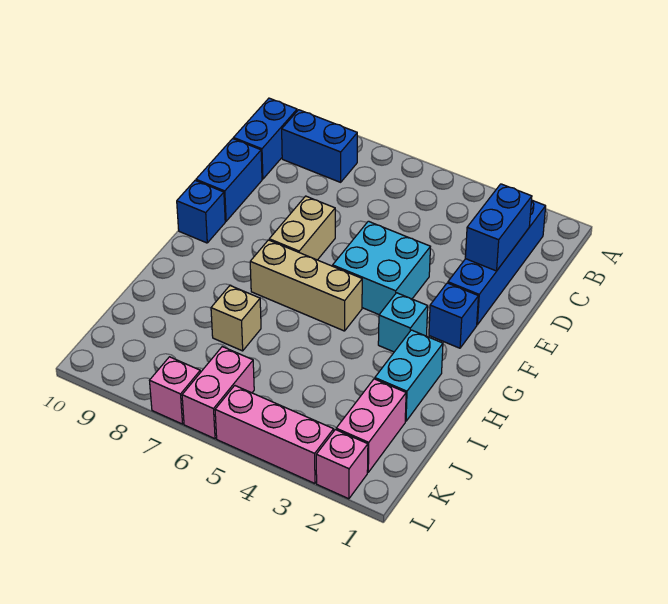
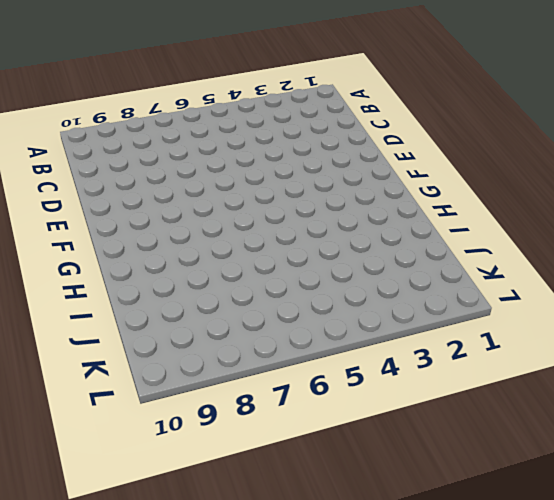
none -> blue brick B2:E2 level 1
none -> blue brick B8:B9 level 1
none -> blue brick B10:C10 level 1

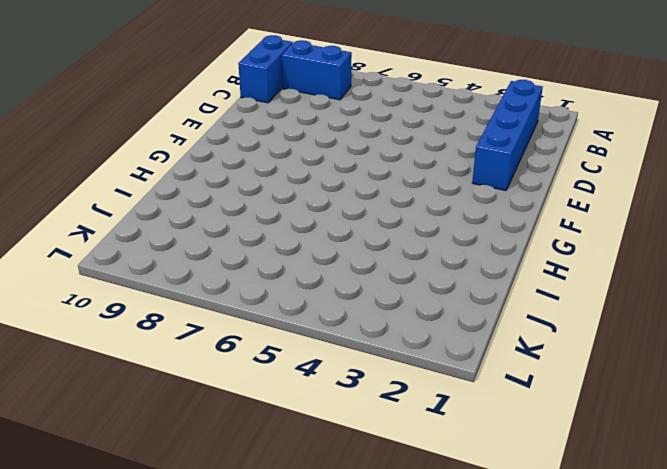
none -> blue brick D10:E10 level 1
none -> cyan brick E4:F5 level 1
none -> tan brick E7:F7 level 1

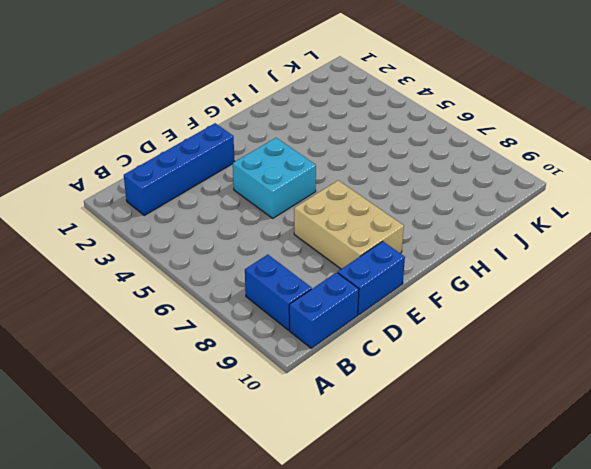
tan brick E7:F9 level 1 -> tan brick E7:F7 level 1
none -> blue brick F2 level 1
none -> blue brick F10 level 1
none -> cyan brick G3 level 1

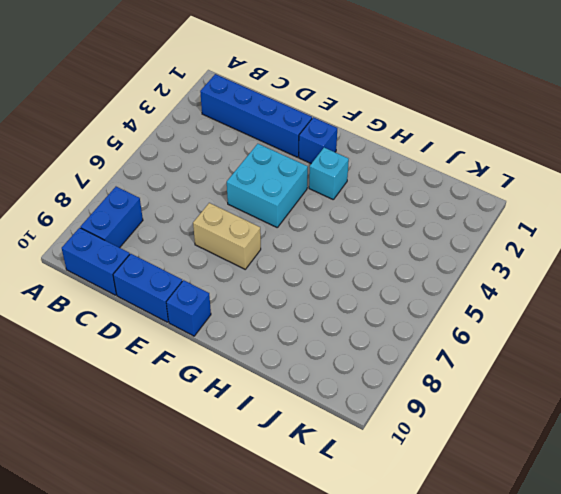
none -> tan brick G5:G7 level 1
none -> cyan brick H2:I2 level 1
none -> tan brick I7 level 1

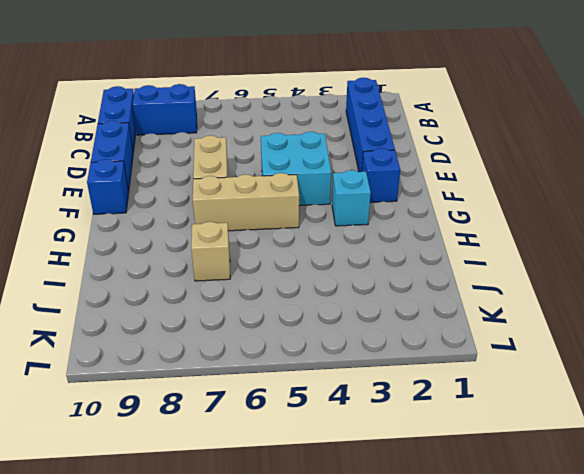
none -> cyan brick H2:I2 level 1
none -> pink brick J2:K2 level 1
none -> pink brick K6:L6 level 1

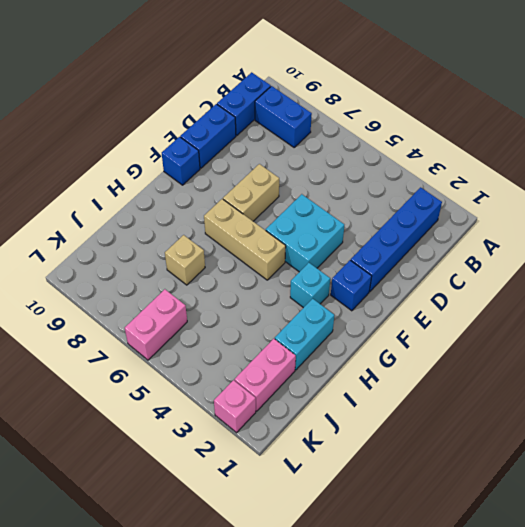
none -> pink brick L3:L5 level 1
none -> pink brick L7 level 1
none -> blue brick C2:D2 level 2

